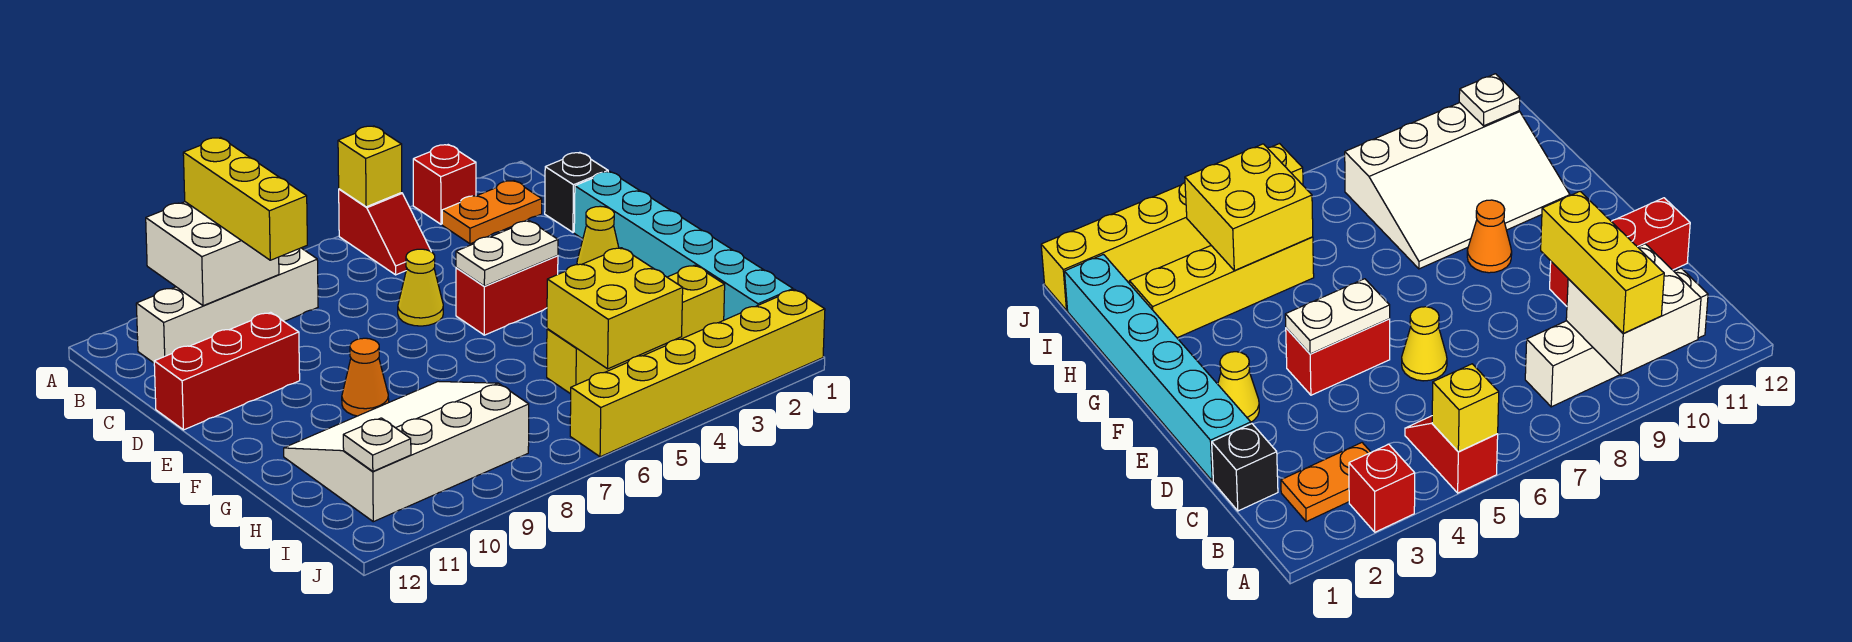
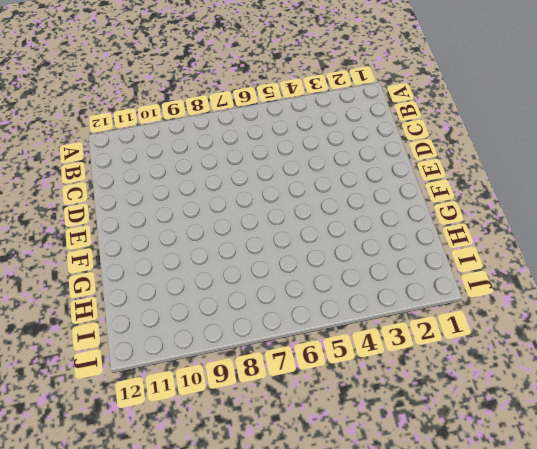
none -> red brick A3 level 1
none -> red slope A5:B5 level 1 top A
none -> orange plate B2:B3 level 1

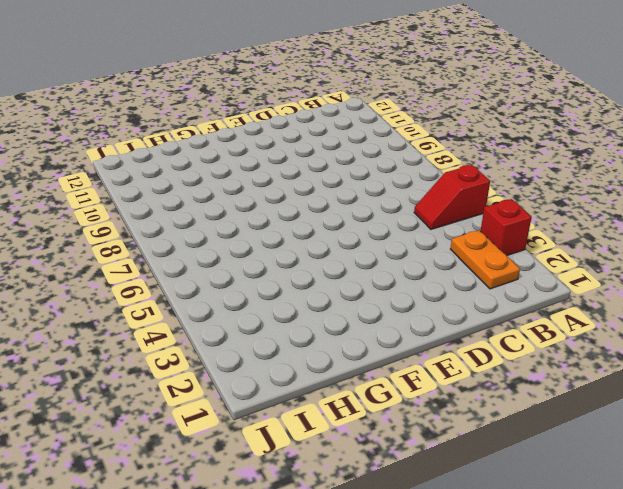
none -> white brick B8:B11 level 1
none -> black brick C1 level 1
none -> cyan brick D1:I1 level 1

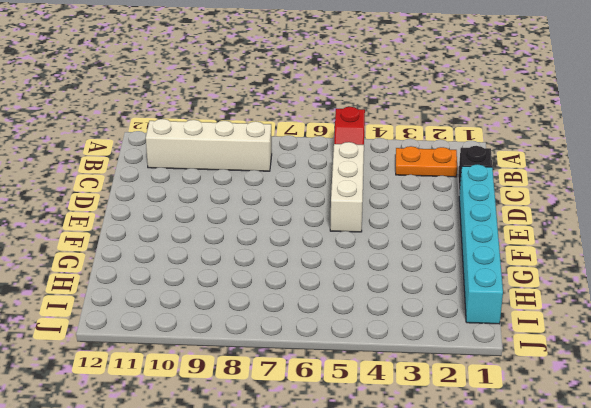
white brick C5:E5 level 1 -> red brick E4:E5 level 1
none -> red brick A3 level 1
none -> yellow cone D6 level 1
none -> red brick D10:D12 level 1

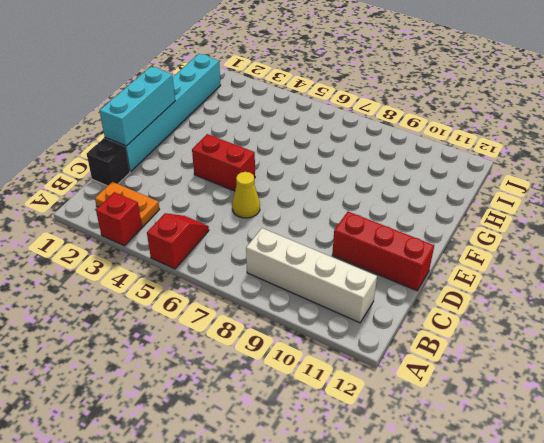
cyan brick D1:F1 level 2 -> none
none -> yellow cone E2 level 1
none -> orange cone F9 level 1
none -> white slope G8:I11 level 1 top I

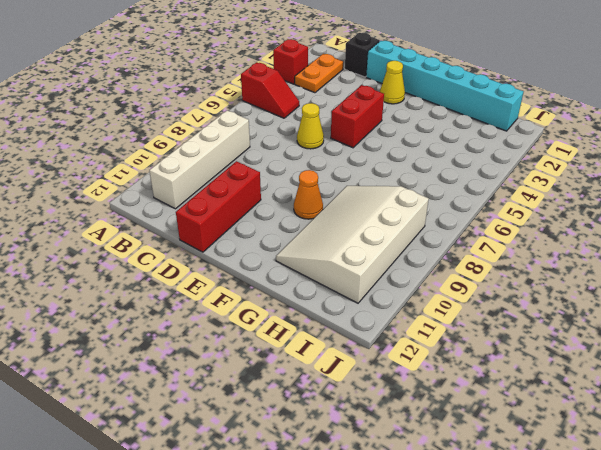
none -> yellow brick H2:H5 level 1
none -> yellow brick J1:J6 level 1
none -> yellow brick A5 level 2

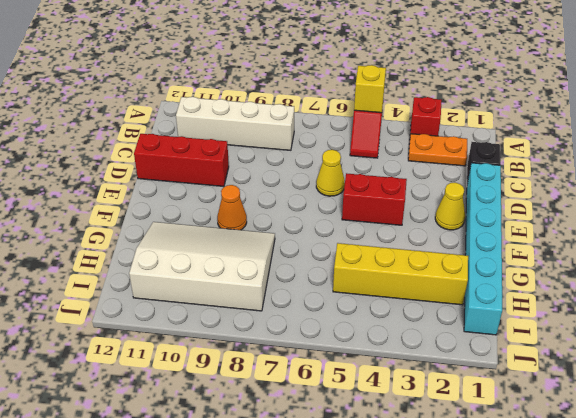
none -> yellow brick J1:J6 level 1
none -> white brick A9:B10 level 2
none -> white plate E4:E5 level 2

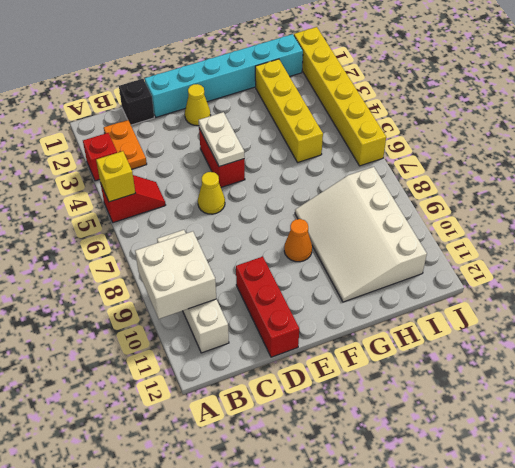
none -> yellow brick H4:I5 level 2
none -> white plate I11 level 2
none -> yellow brick A9:C9 level 3

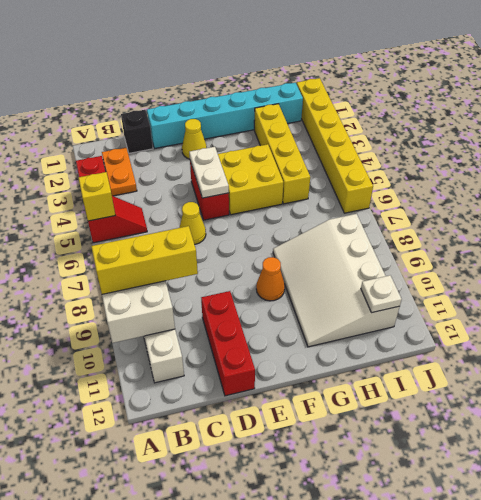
yellow brick F4:G5 level 1 -> yellow brick H4:I5 level 2

